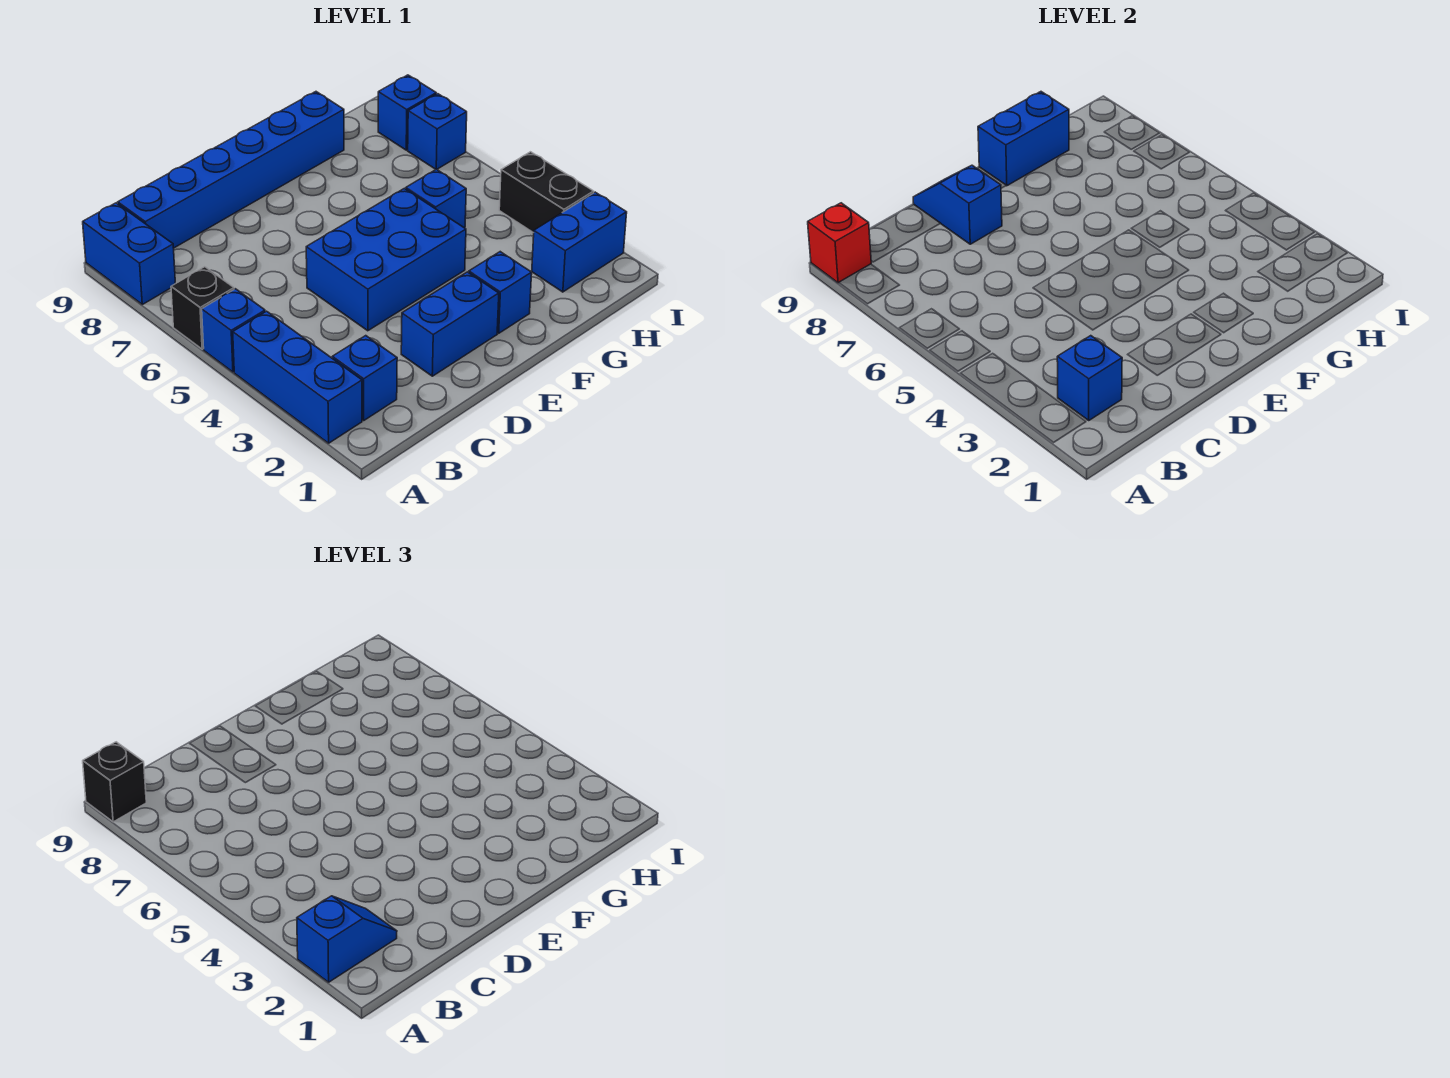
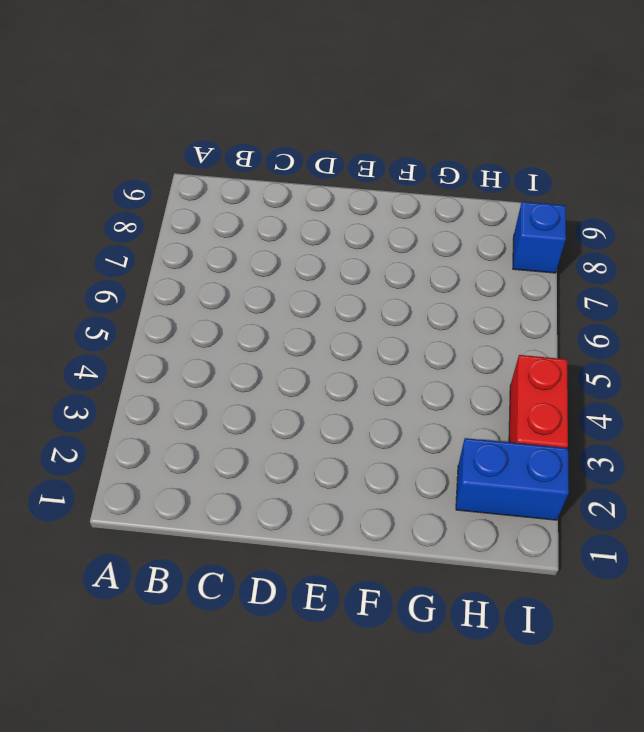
red brick I3:I4 level 1 -> black brick I3:I4 level 1
none -> blue brick A2:A4 level 1
none -> blue brick A5 level 1
none -> black brick A6 level 1

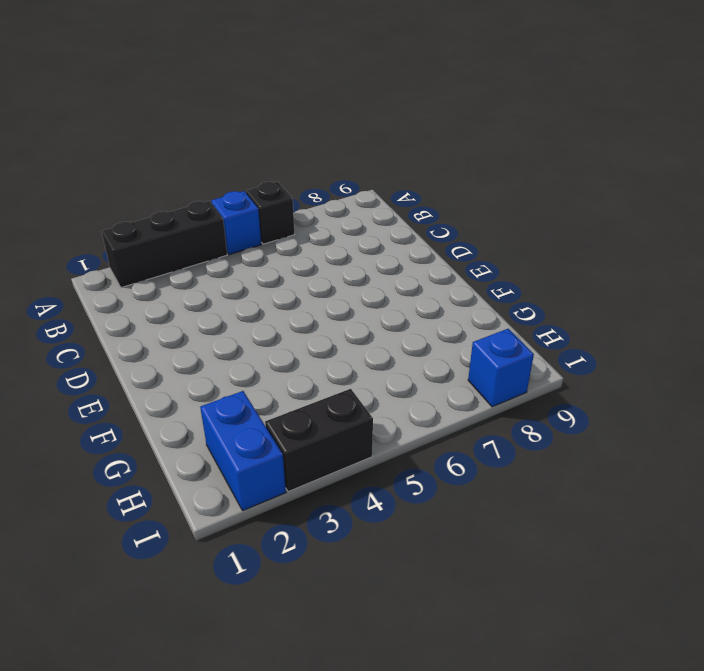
black brick A2:A4 level 1 -> blue brick A2:A4 level 1
none -> blue brick A8:A9 level 1
none -> blue brick B2 level 1
none -> blue brick B9:G9 level 1

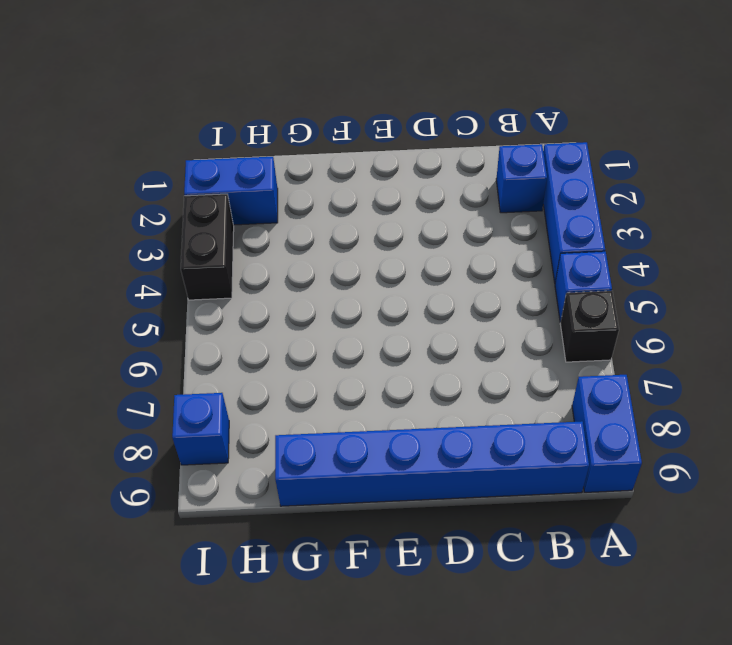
none -> blue brick D2:E2 level 1
none -> blue brick D4:F5 level 1
none -> blue brick F2 level 1

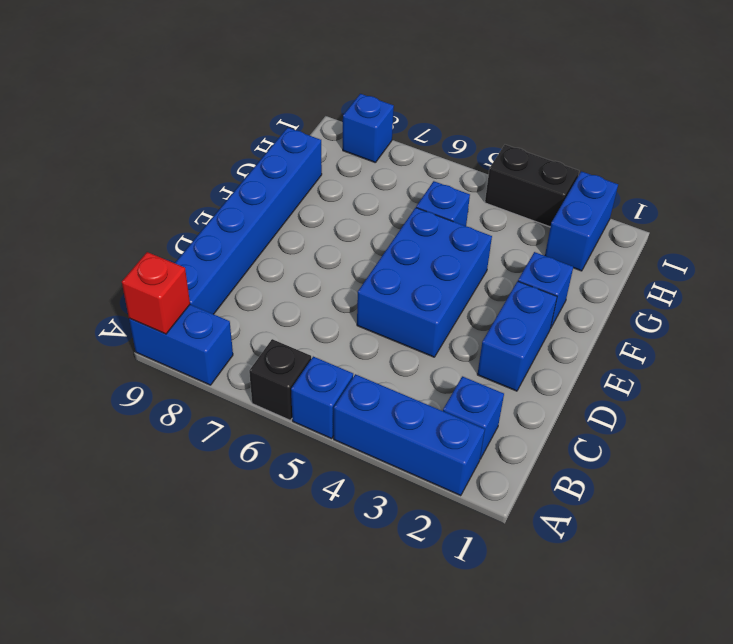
none -> blue brick I7 level 1
none -> blue brick B2 level 2
none -> blue slope D8:D9 level 2 top 8

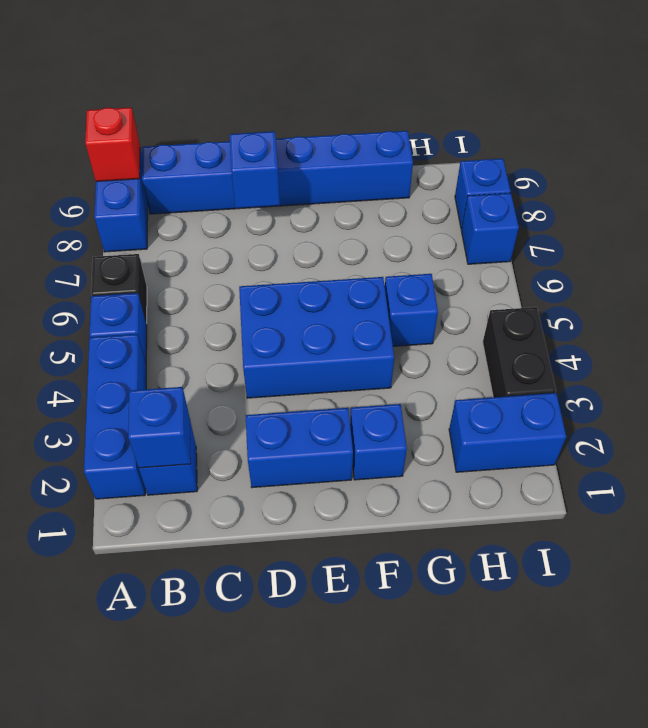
none -> blue brick F9:G9 level 2
none -> blue slope A2:B2 level 3 top A
none -> black brick A9 level 3

